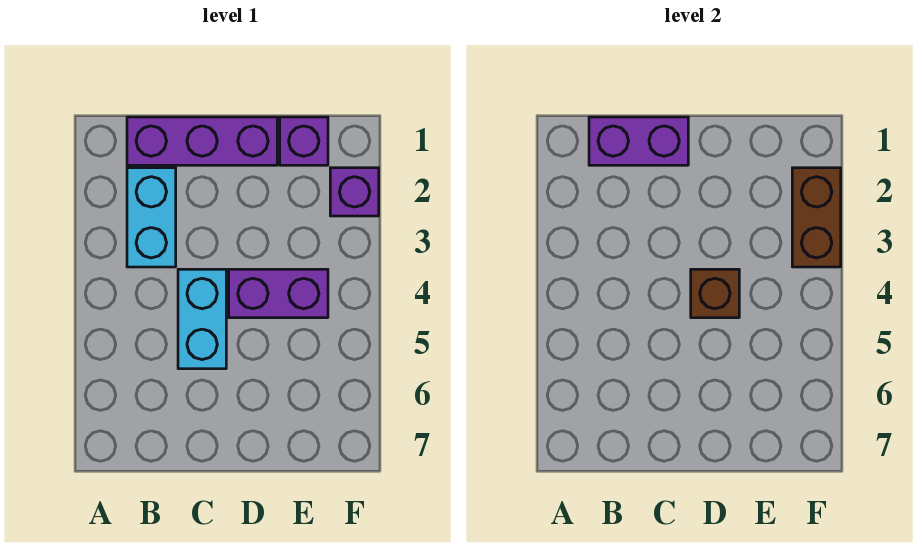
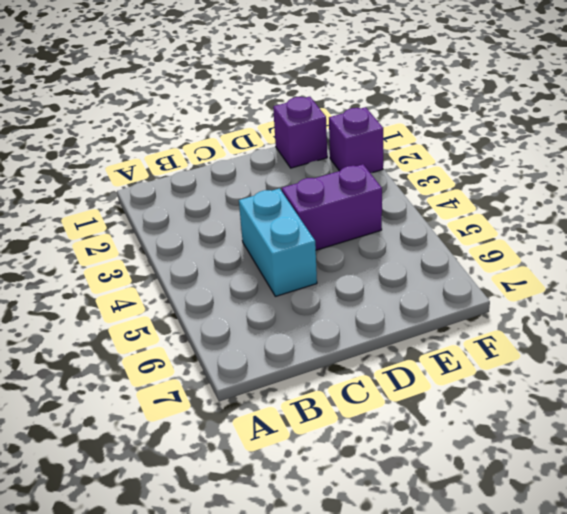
none -> purple brick B1:D1 level 1
none -> cyan brick B2:B3 level 1

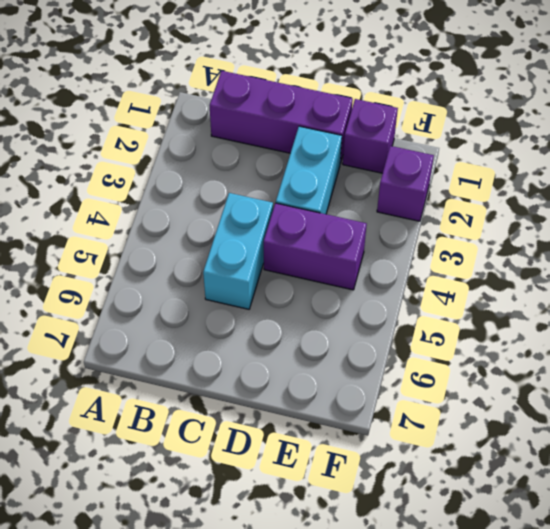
cyan brick D2:D3 level 1 -> cyan brick B2:B3 level 1
none -> purple brick B1:C1 level 2
none -> brown brick D4 level 2

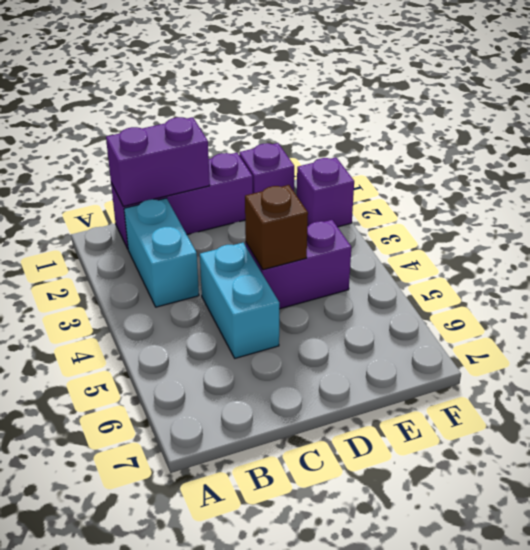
none -> brown brick F2:F3 level 2

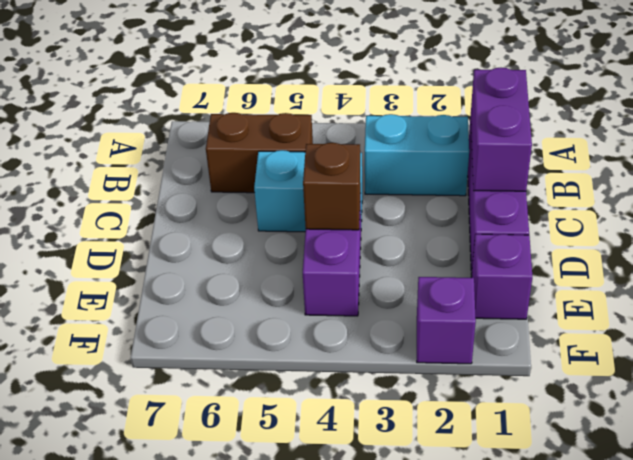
brown brick B5:B6 level 1 -> brown brick F2:F3 level 2

